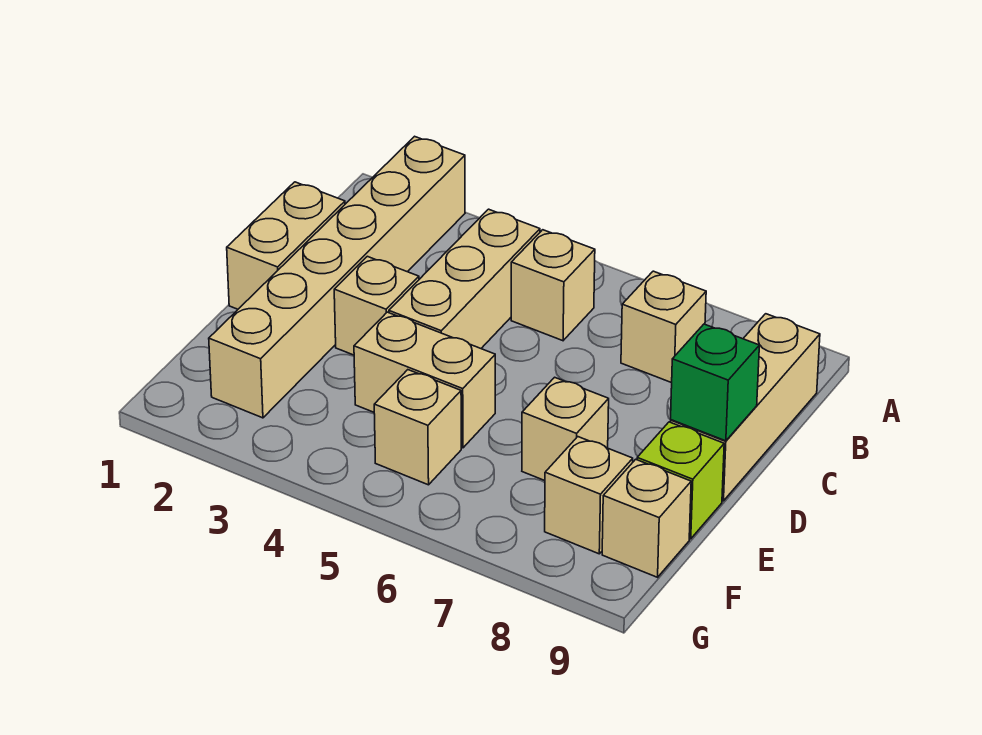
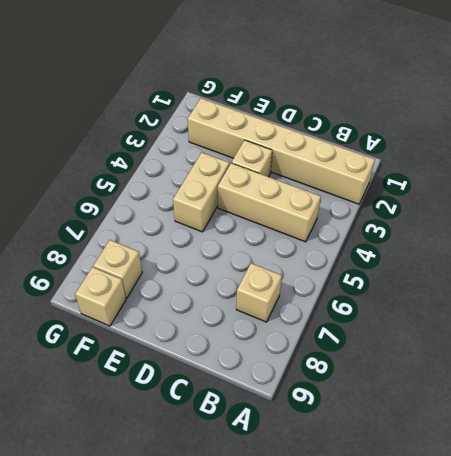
none -> tan brick B5 level 1
none -> tan brick B9:D9 level 1
none -> tan brick C1:D1 level 1

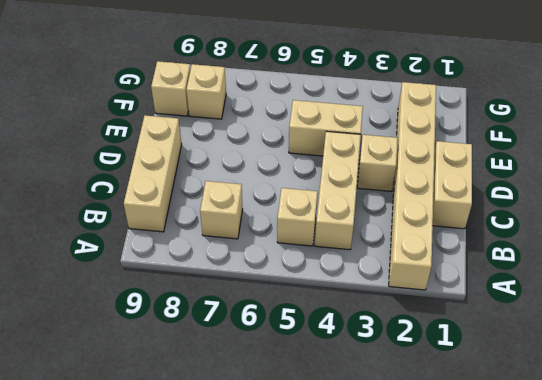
none -> tan brick E7 level 1
none -> lime brick E9 level 1
none -> tan brick F5 level 1

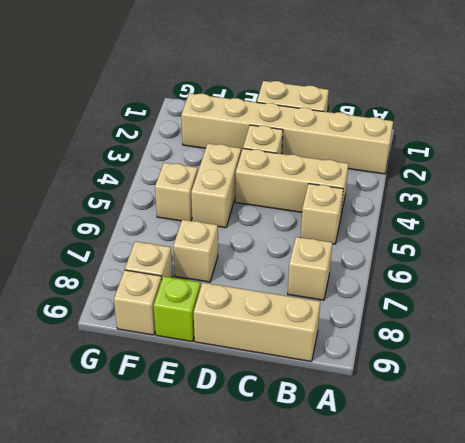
none -> green brick D9 level 2

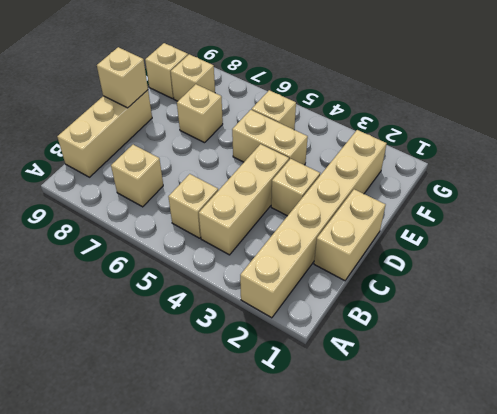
tan brick D9 level 2 -> green brick D9 level 2
none -> lime brick E9 level 1

